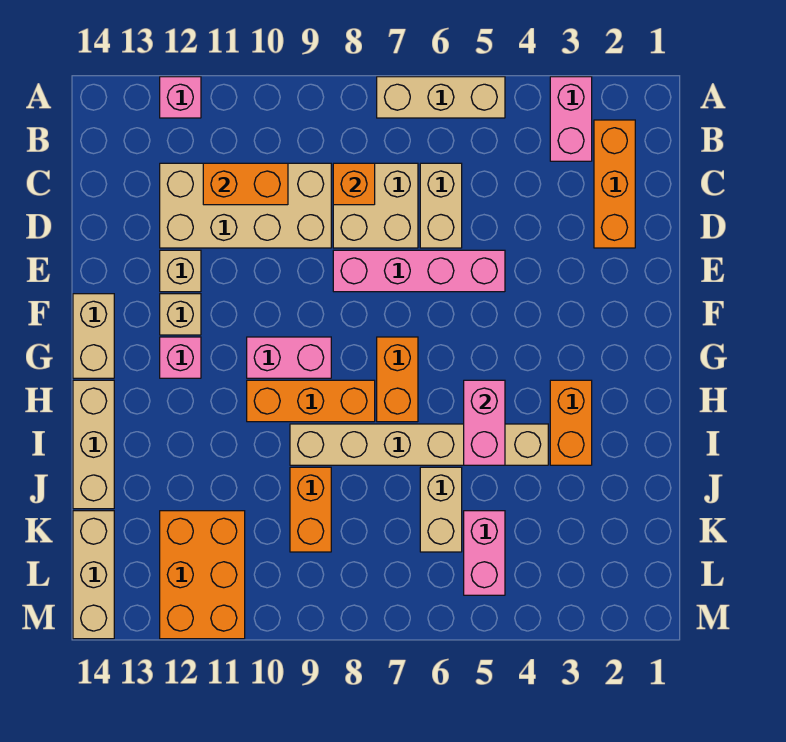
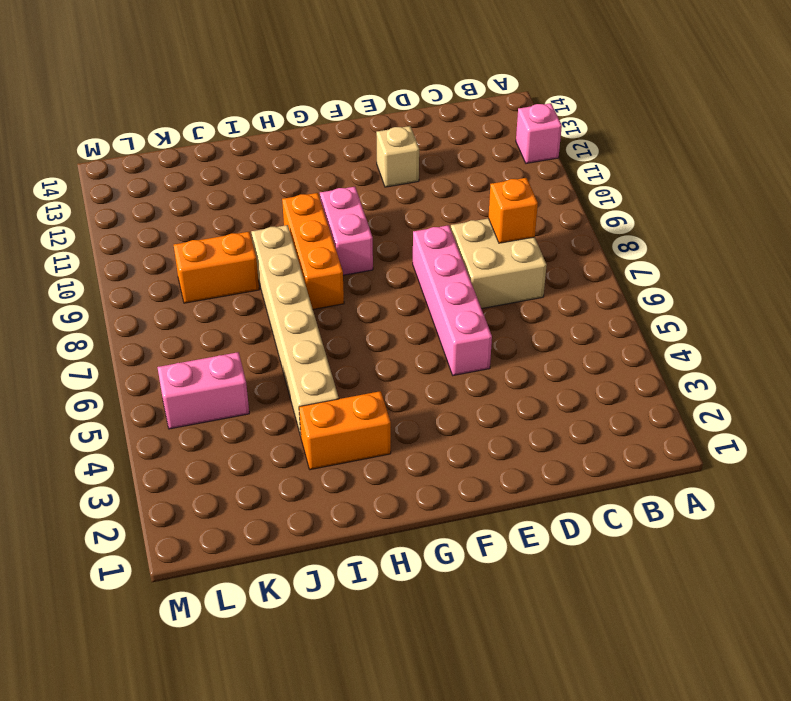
none -> pink brick A3:B3 level 1
none -> tan brick A5:A7 level 1
none -> orange brick B2:D2 level 1

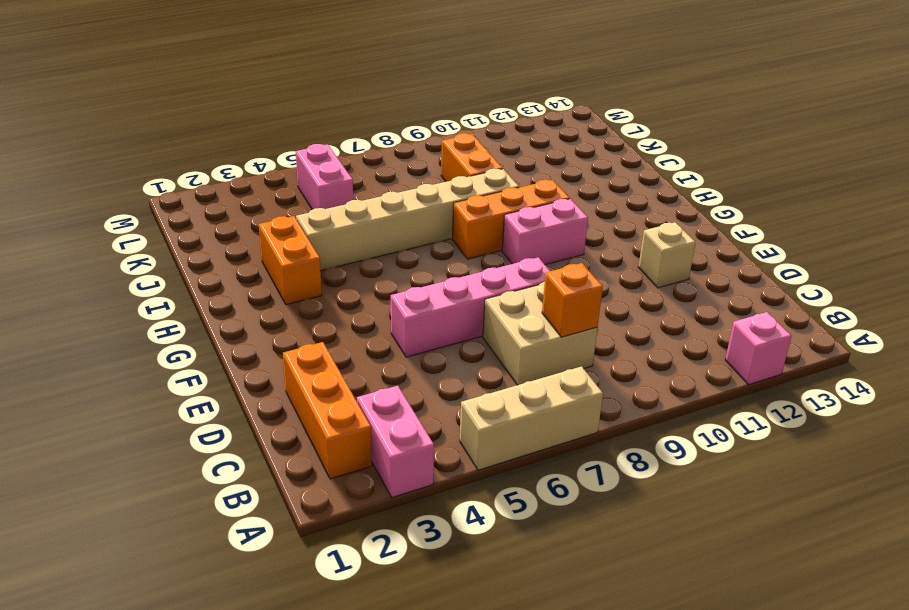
none -> tan brick C6:D6 level 1
none -> tan brick C9:D12 level 1
none -> tan brick F12 level 1

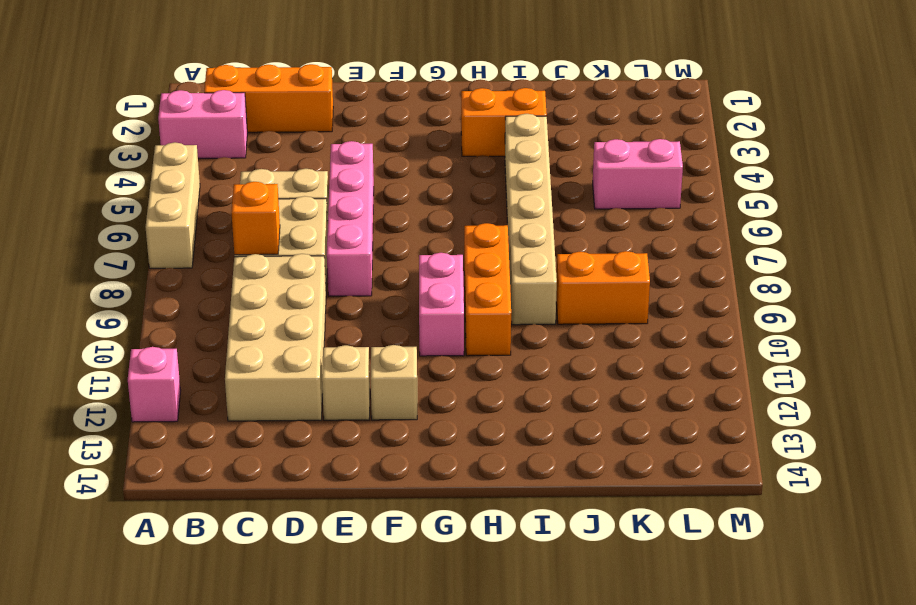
none -> tan brick F14:G14 level 1
none -> orange brick G7:H7 level 1
none -> pink brick G12 level 1

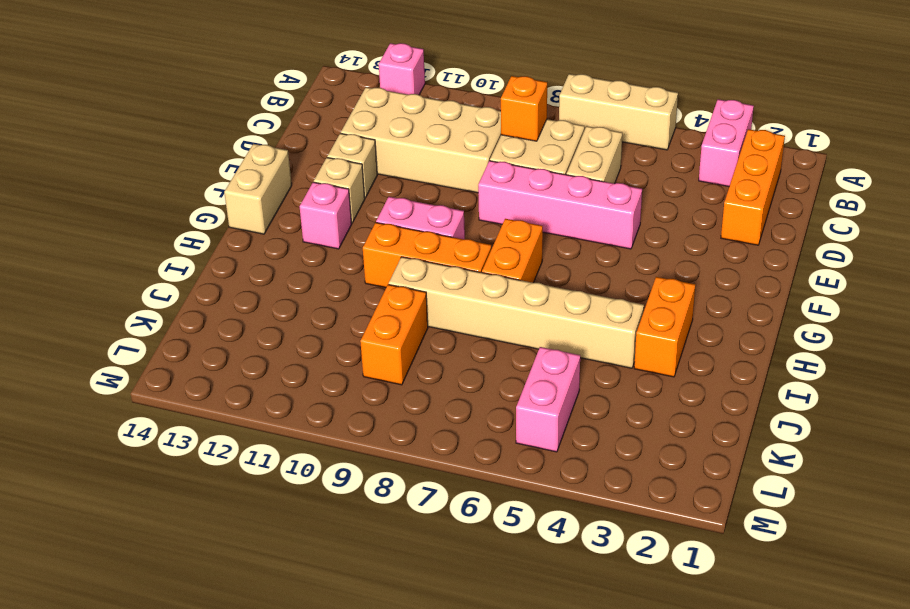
none -> tan brick H14:J14 level 1
none -> tan brick J6:K6 level 1
none -> orange brick K11:M12 level 1

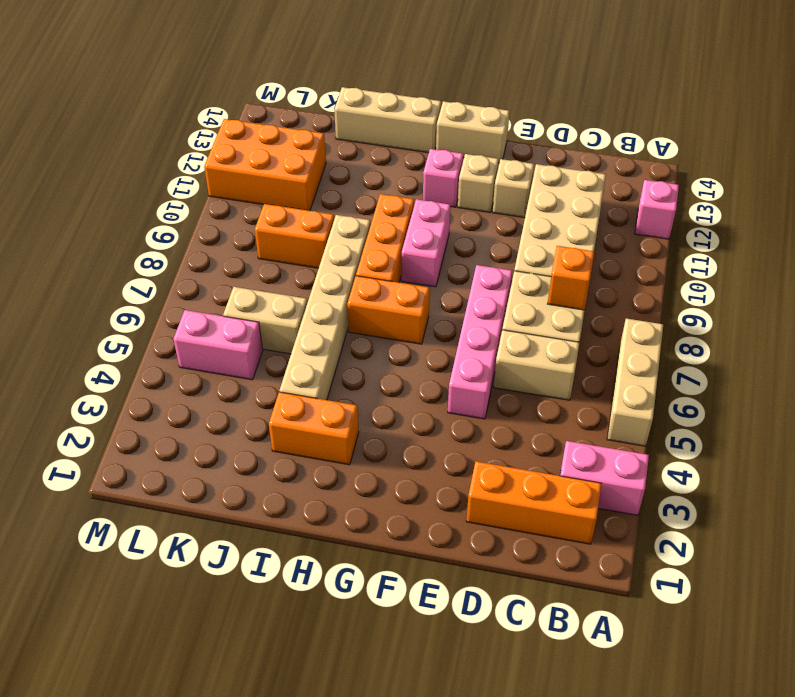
none -> tan brick K14:M14 level 1
none -> orange brick C10:C11 level 2
none -> pink brick H5:I5 level 2

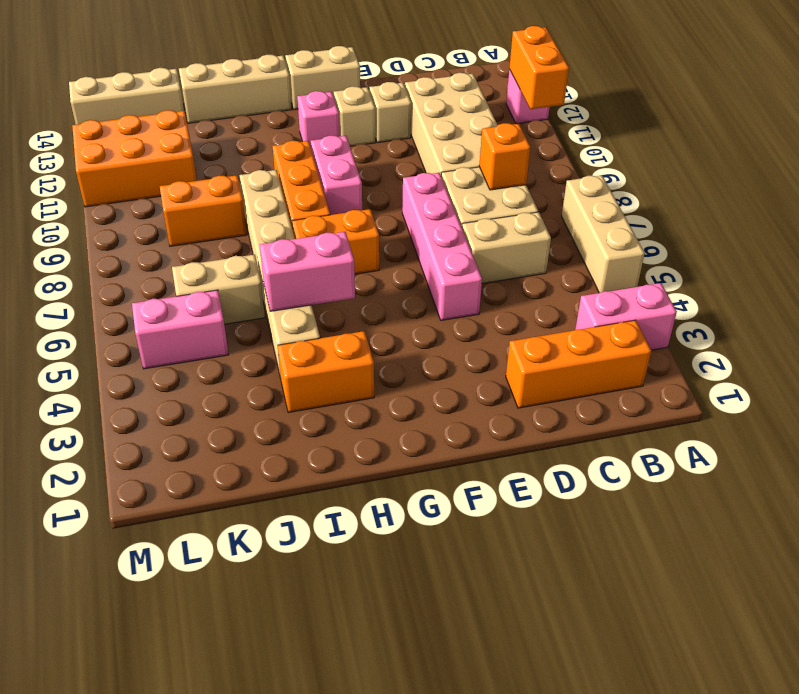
orange brick A11:A12 level 2 -> orange brick C10:C11 level 2

